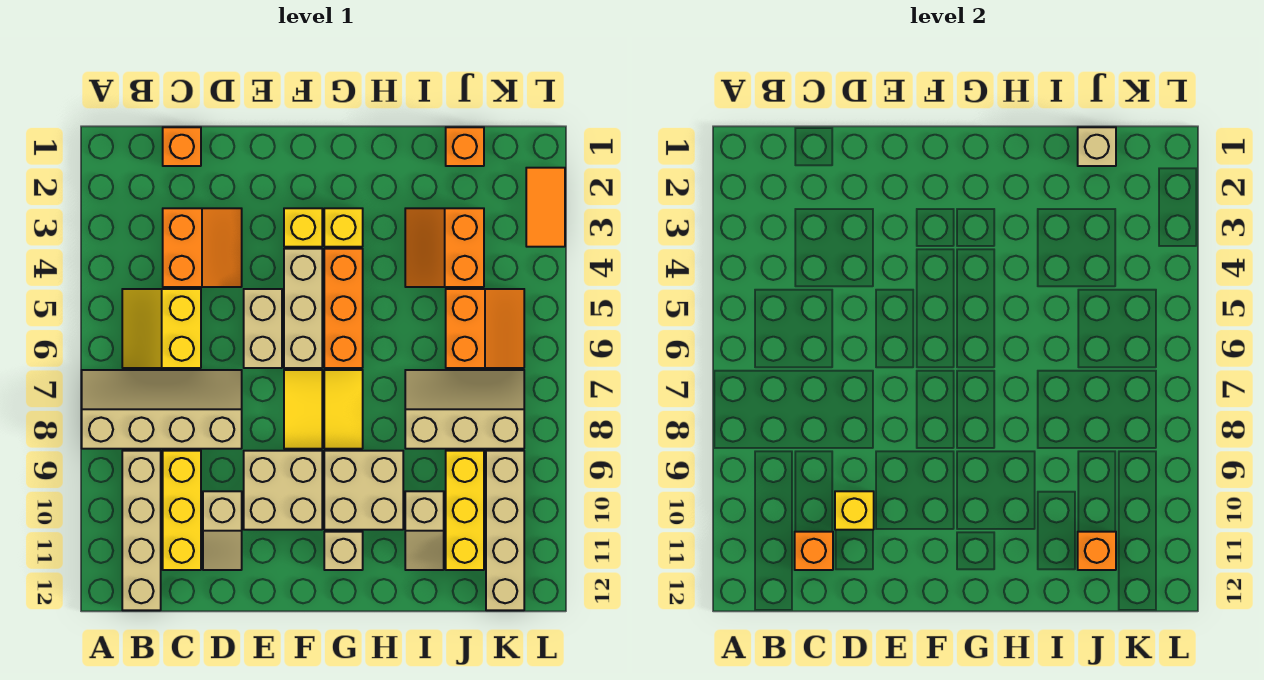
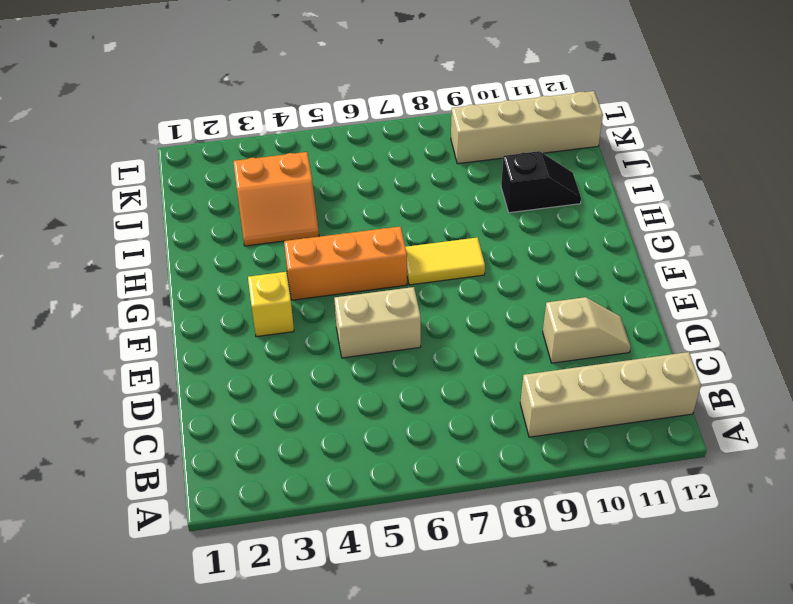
black slope I10:I11 level 1 top 10 -> tan slope I10:I11 level 1 top 10
none -> tan slope A7:D8 level 1 top 8
none -> yellow slope B5:C6 level 1 top C
none -> orange brick C1 level 1

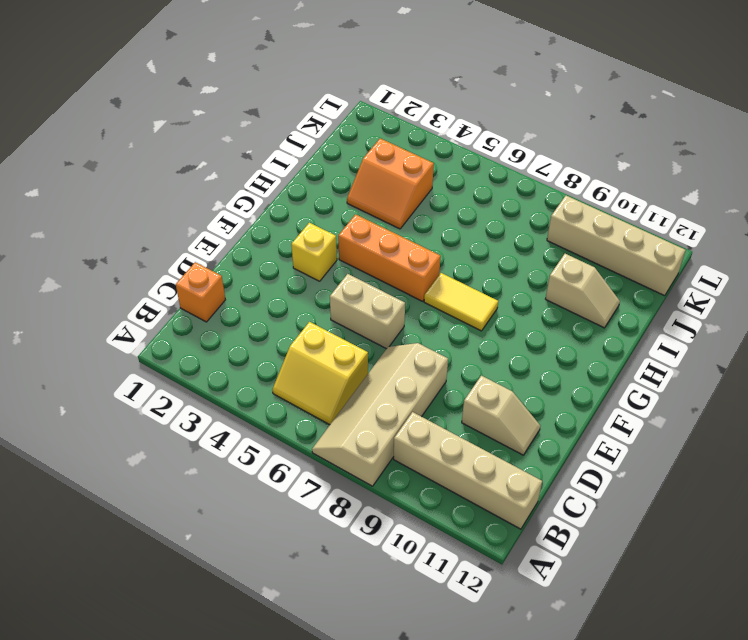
none -> orange slope C3:D4 level 1 top C
none -> yellow brick C9:C11 level 1
none -> tan brick E9:F10 level 1

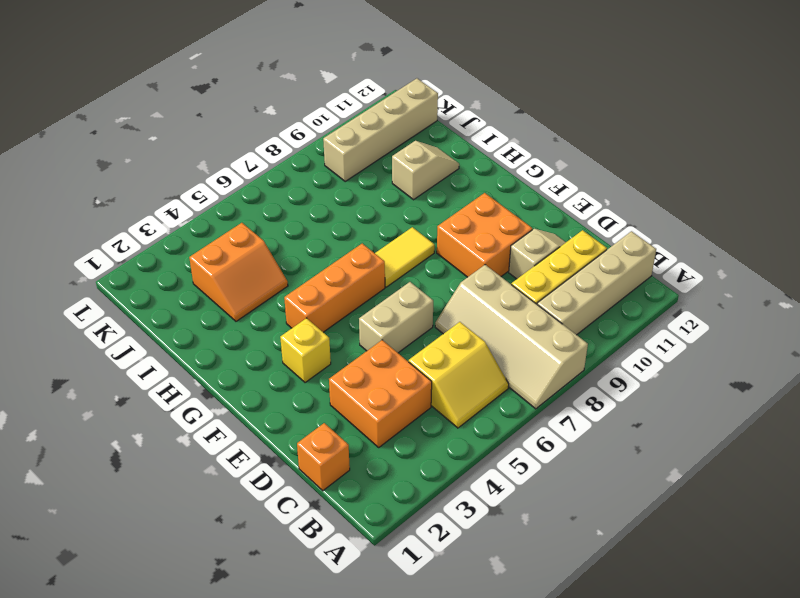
orange brick C3:D4 level 1 -> orange slope C3:D4 level 1 top C
orange brick E9:F10 level 1 -> tan brick E9:F10 level 1
none -> tan brick F4:F6 level 1
none -> yellow tile F7:F8 level 1
none -> yellow brick G3 level 1

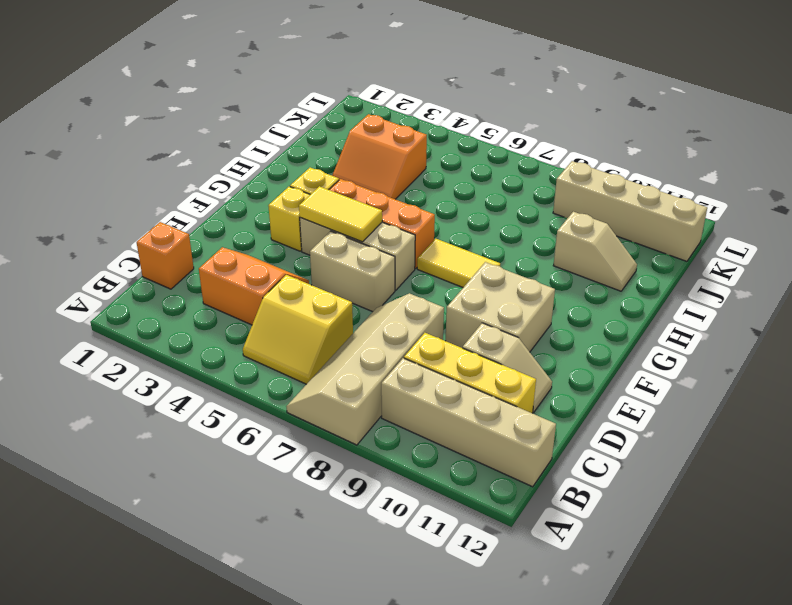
yellow tile F4:F5 level 2 -> yellow tile F7:F8 level 1
none -> tan brick G9:H10 level 1
none -> tan brick G11 level 1
none -> tan slope I7:K8 level 1 top 8

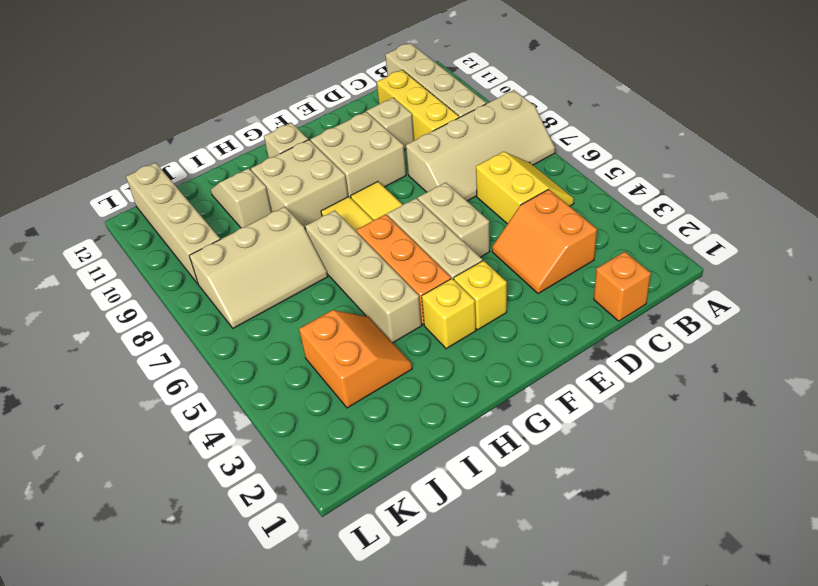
tan brick H4:H7 level 1 -> none
none -> orange brick J1 level 1
none -> orange slope J5:K6 level 1 top J
none -> yellow brick J9:J11 level 1

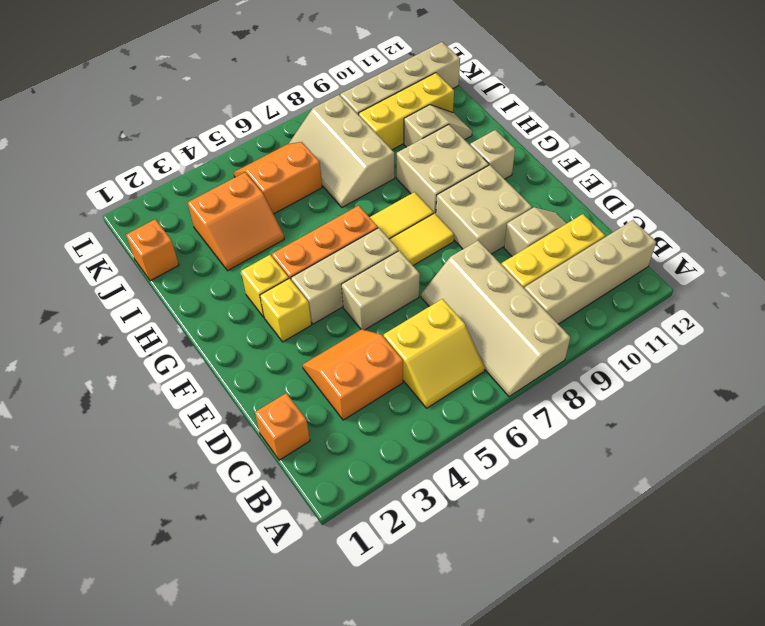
none -> orange tile L2:L3 level 1
none -> orange brick C11 level 2
none -> yellow brick D10 level 2

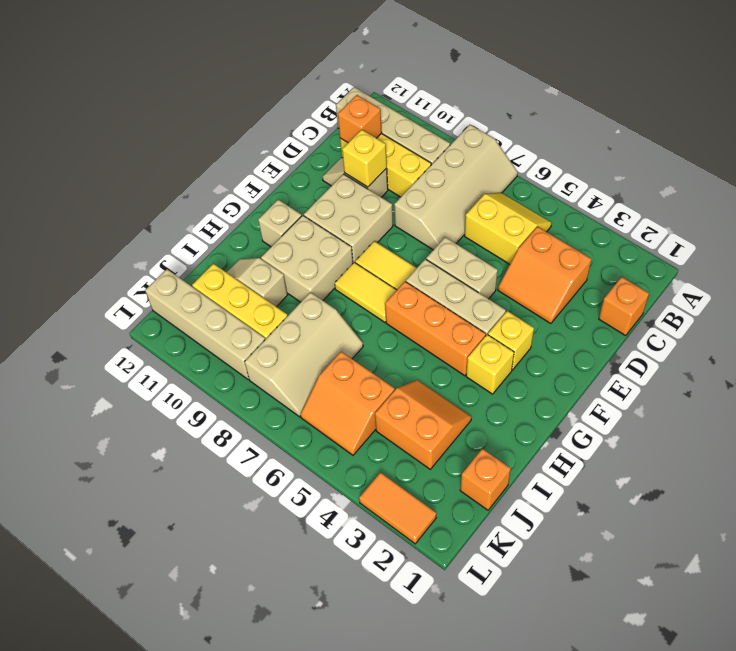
none -> tan brick J1 level 2
none -> orange brick J11 level 2

